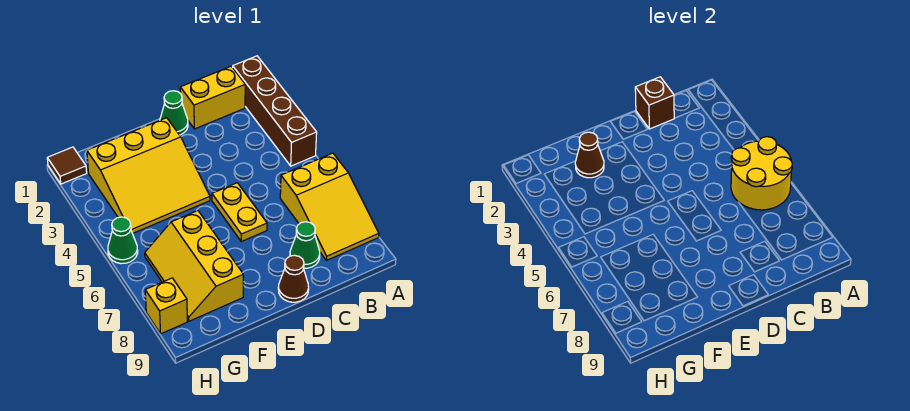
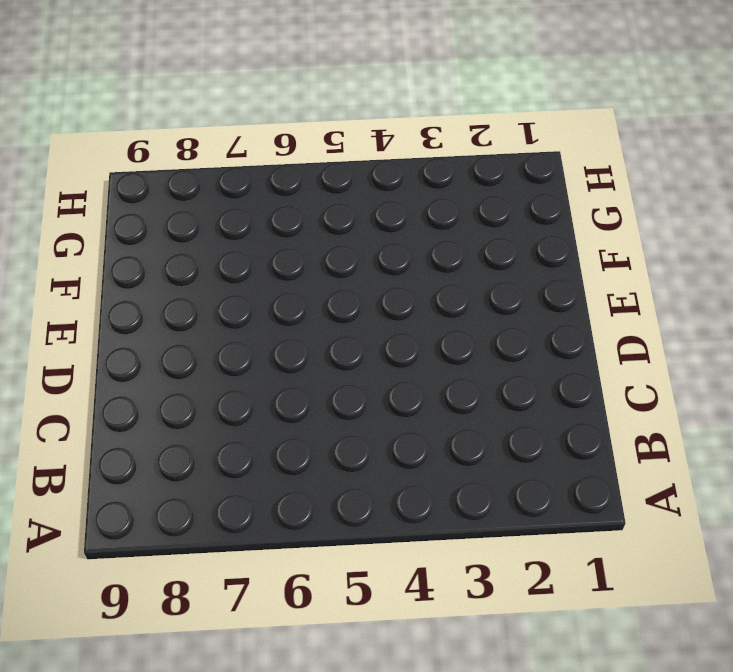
none -> brown brick A1:A4 level 1
none -> yellow slope A6:B8 level 1 top 6
none -> yellow brick B1:C1 level 1

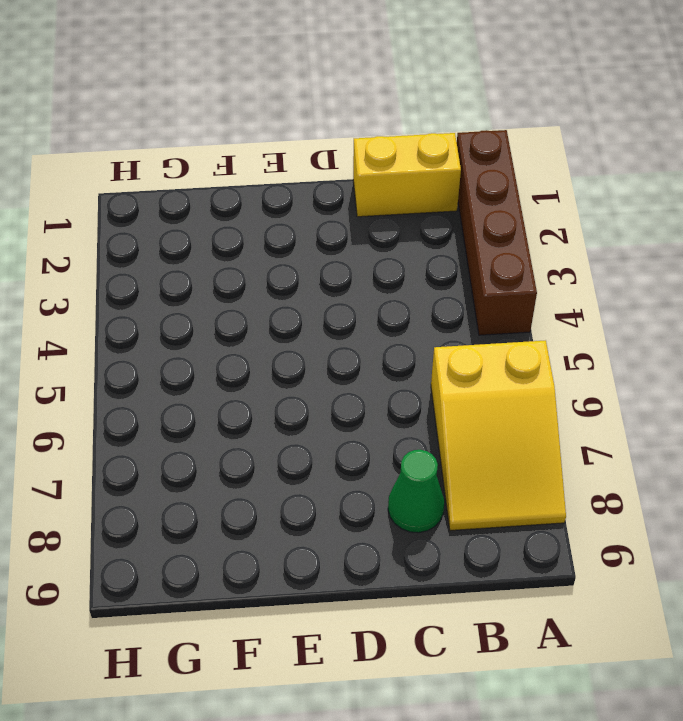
none -> green cone D1 level 1
none -> yellow plate D5:D6 level 1
none -> brown cone D9 level 1

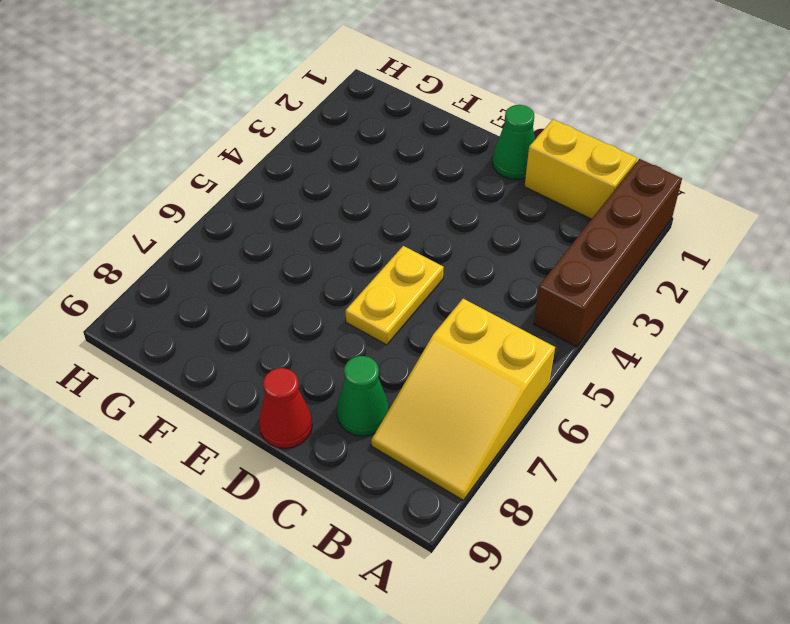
red cone D9 level 1 -> brown cone D9 level 1
none -> yellow slope E2:G4 level 1 top 2
none -> yellow slope F6:G8 level 1 top F
none -> brown tile H1 level 1

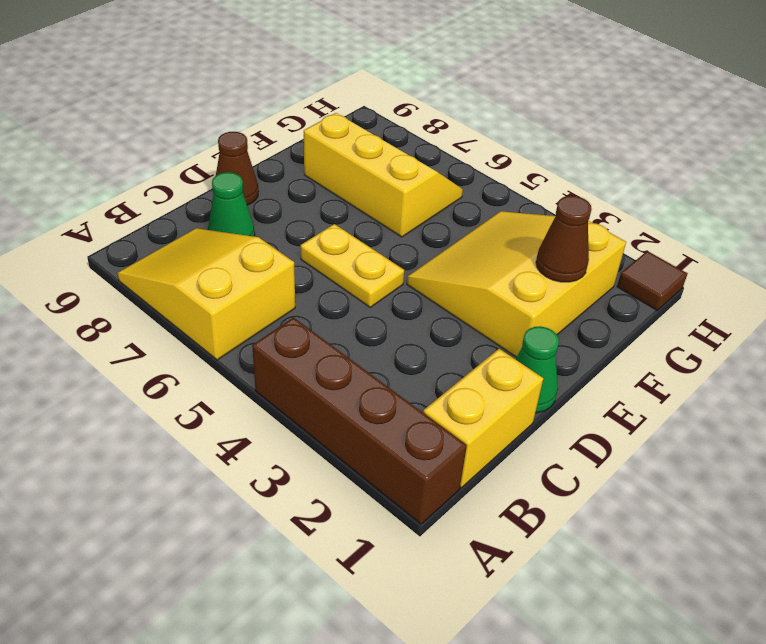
none -> green cone H5 level 1
none -> yellow brick H8 level 1
none -> yellow round brick A5:B6 level 2

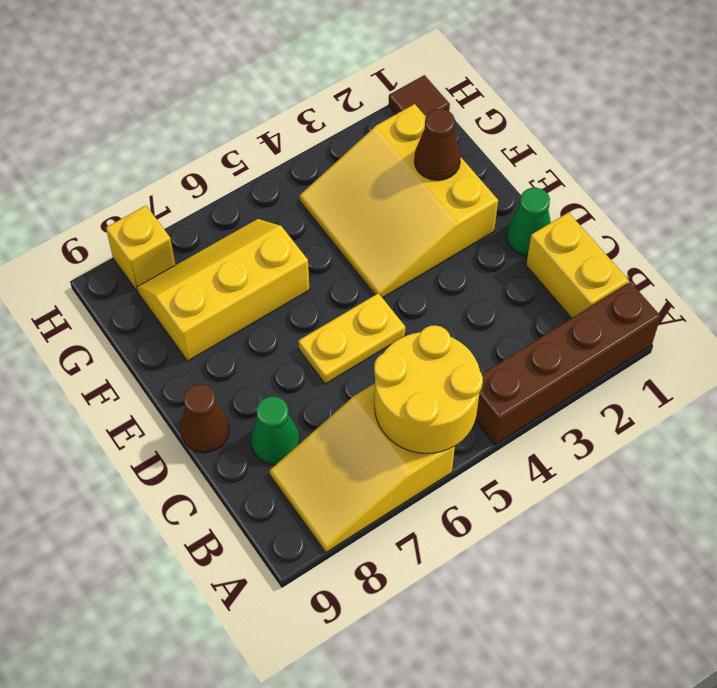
none -> green cone H5 level 1
none -> brown brick C1 level 2

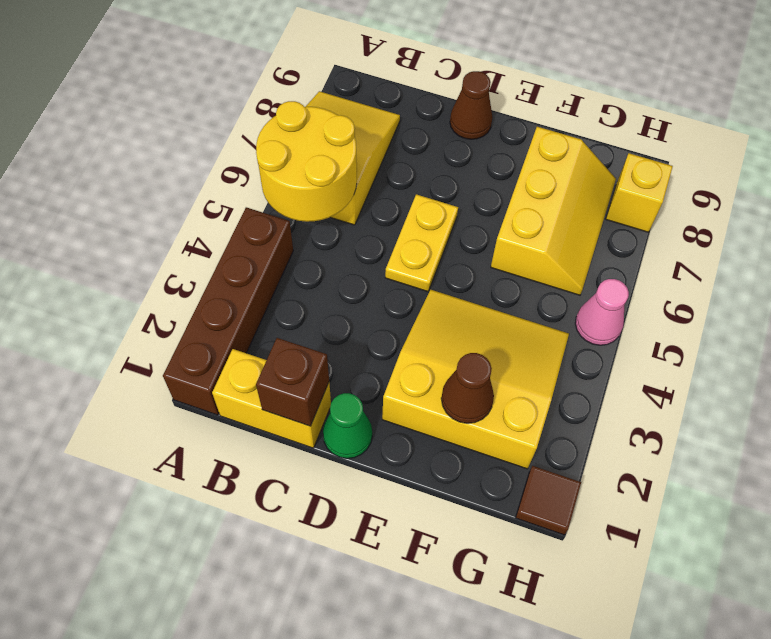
pink cone H5 level 1 -> green cone H5 level 1
none -> green cone C8 level 1

